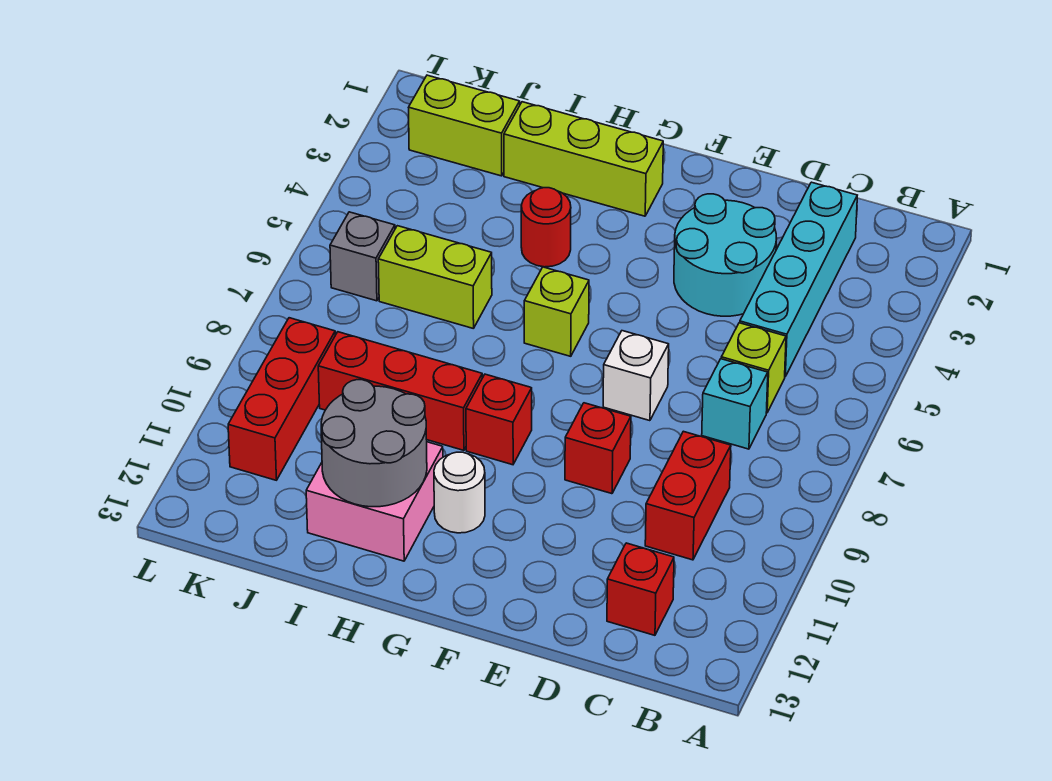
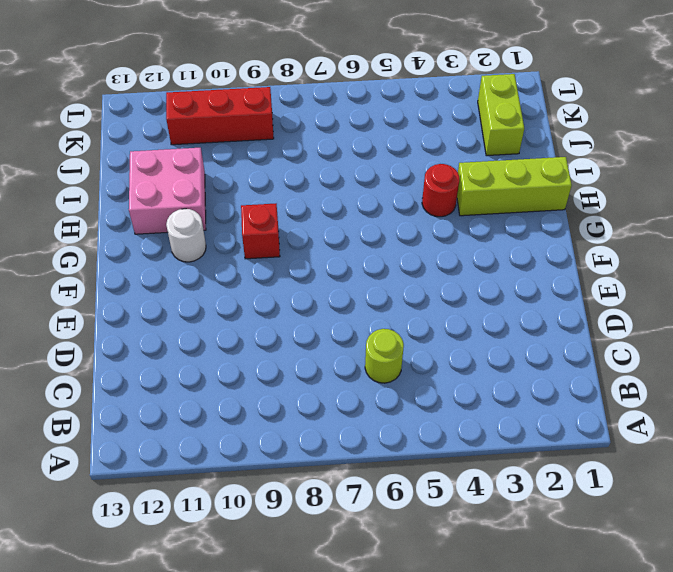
lime round brick C6 level 1 -> lime brick C6 level 1
lime brick H1:H3 level 1 -> lime brick G2:I2 level 1
none -> cyan brick C2:C5 level 1
none -> cyan brick C7 level 1
none -> red brick C9:C10 level 1

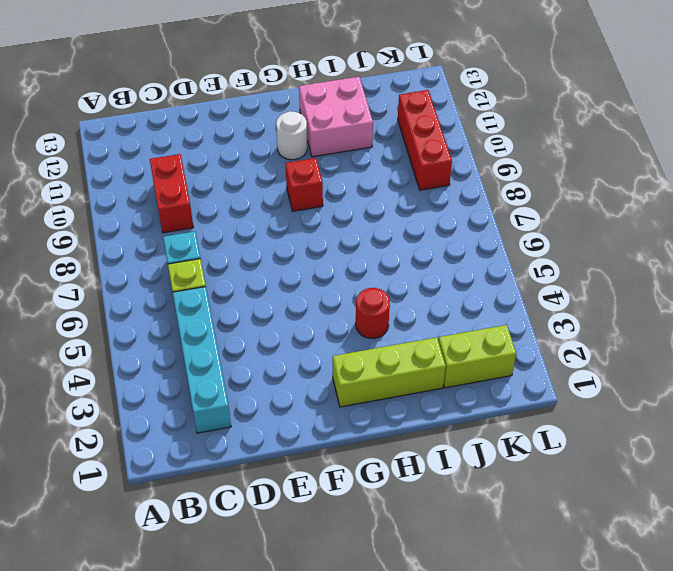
none -> red brick C12 level 1
none -> cyan round brick D3:E4 level 1
none -> white brick E7 level 1

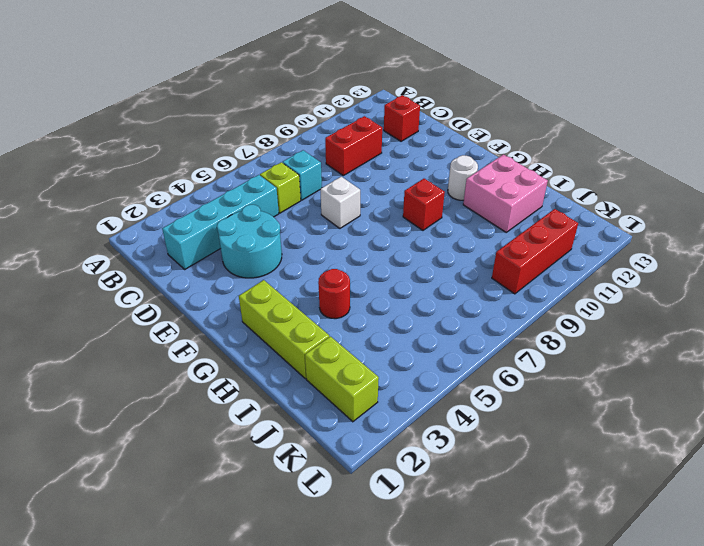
none -> red brick E9 level 1
none -> lime brick G6 level 1
none -> red brick H9:J9 level 1

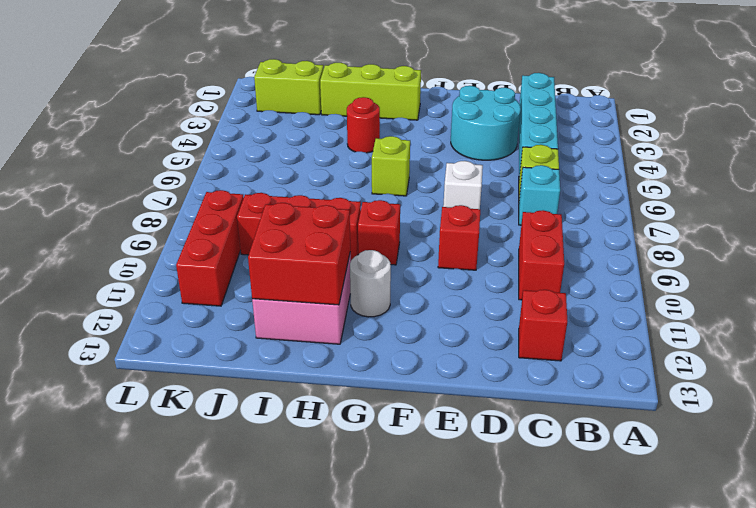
red brick H11:I12 level 2 -> grey round brick H11:I12 level 2
none -> lime brick I6:J6 level 1
none -> grey brick K6 level 1

